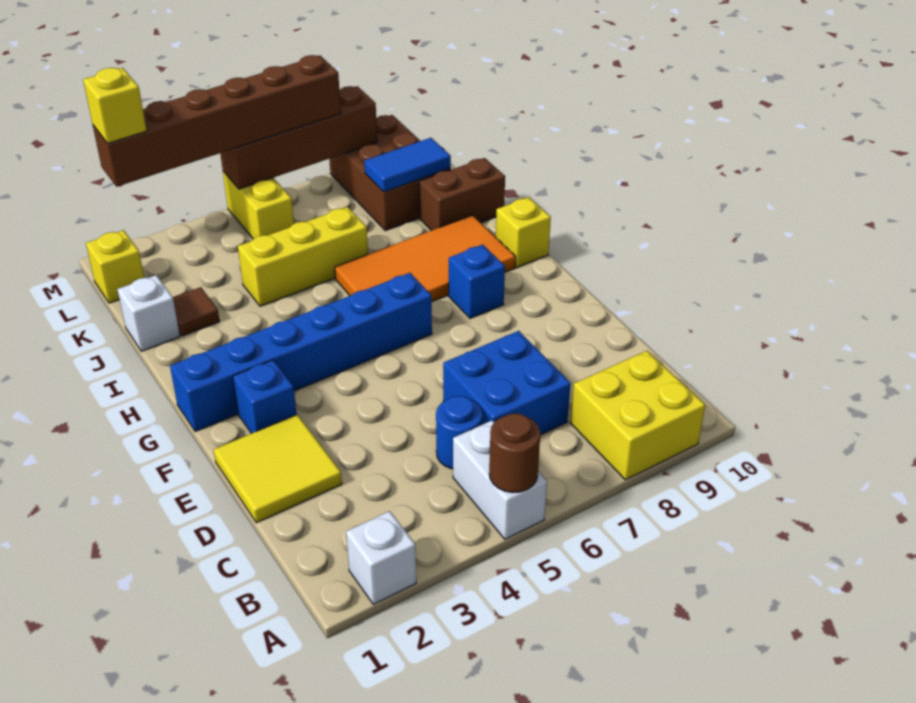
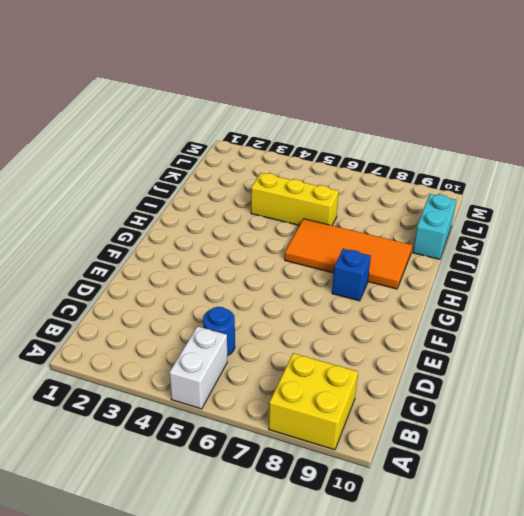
cyan brick J10:K10 level 1 -> brown brick J9:J10 level 1
none -> white brick A2 level 1
none -> blue brick C6:D7 level 1
none -> yellow tile D1:E2 level 1

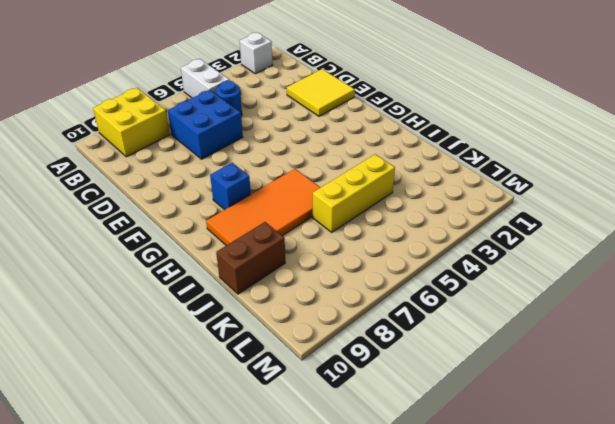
none -> blue brick F2 level 1
none -> blue brick G1:G6 level 1
none -> yellow brick H10 level 1

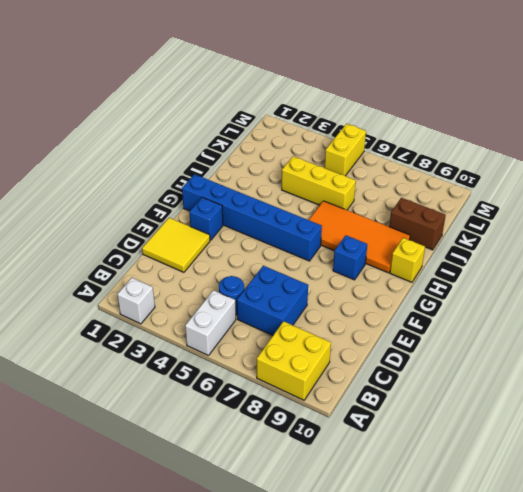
none -> white brick J1 level 1
none -> brown tile J2 level 1
none -> brown brick K8:M9 level 1

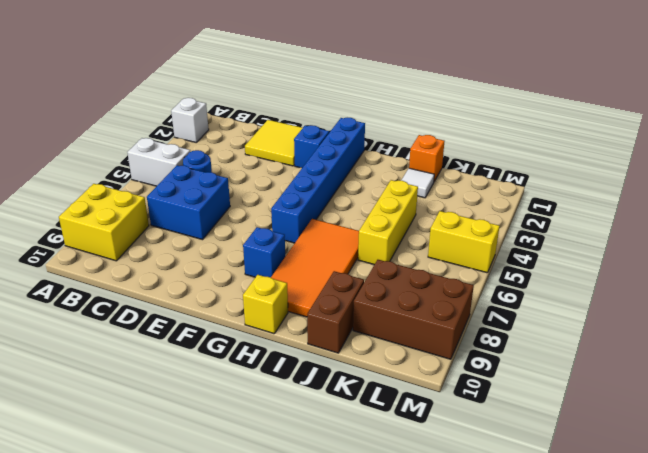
orange brick J1 level 1 -> white brick J1 level 1
white tile J2 level 1 -> brown tile J2 level 1
none -> yellow brick L1 level 1
none -> brown round brick A5 level 2
none -> blue tile K8:K9 level 2

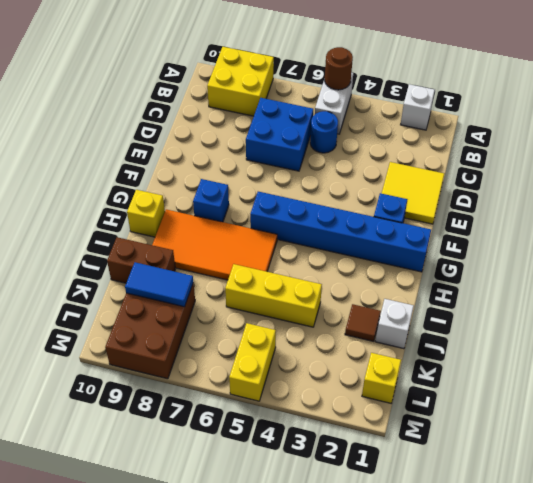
none -> brown brick M5:M8 level 2
none -> brown brick M2:M7 level 3
none -> yellow brick M2 level 4

